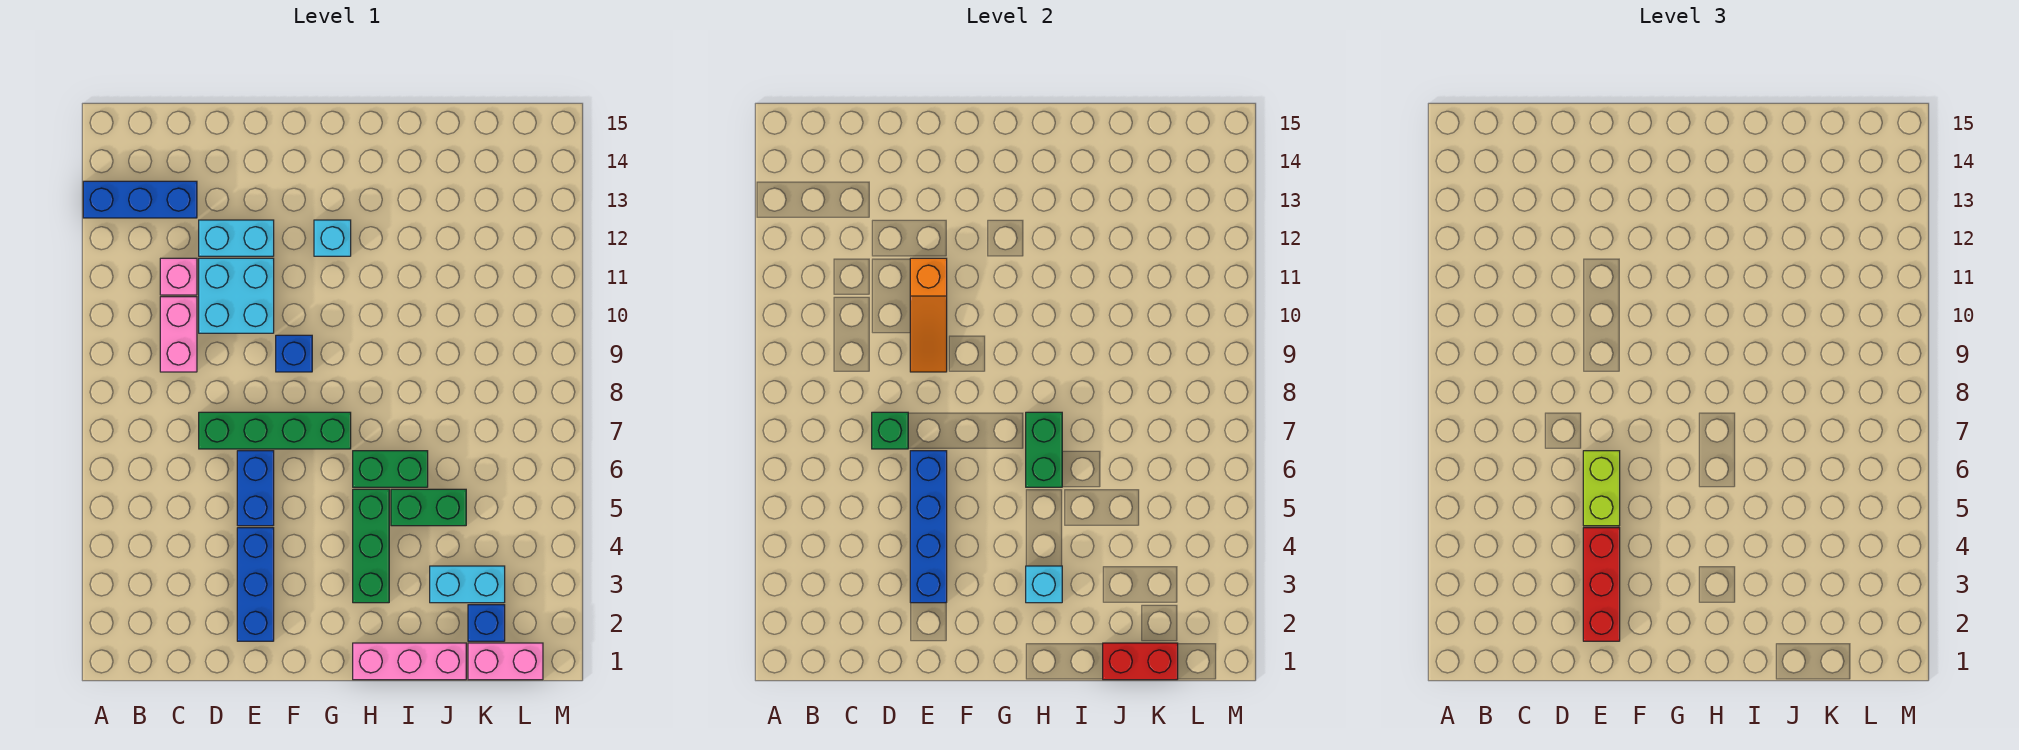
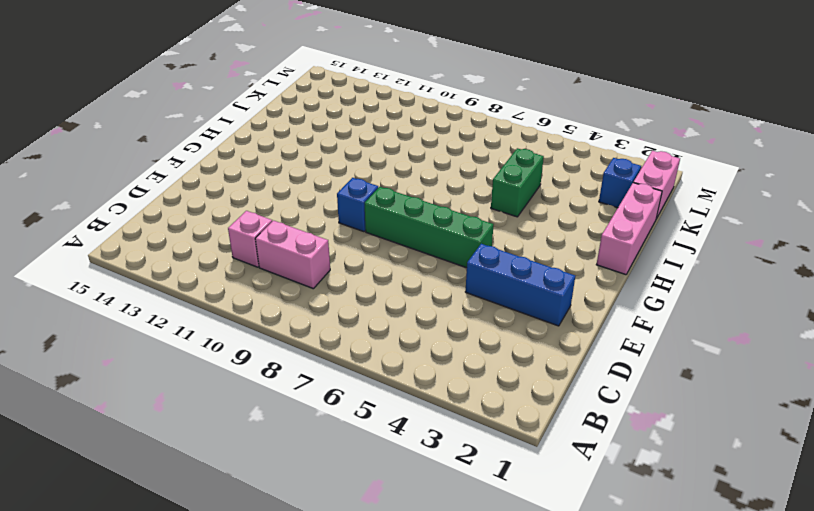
green brick F5:F8 level 1 -> green brick D7:G7 level 1
none -> blue brick A13:C13 level 1
none -> cyan brick D10:E11 level 1
none -> cyan brick D12:E12 level 1

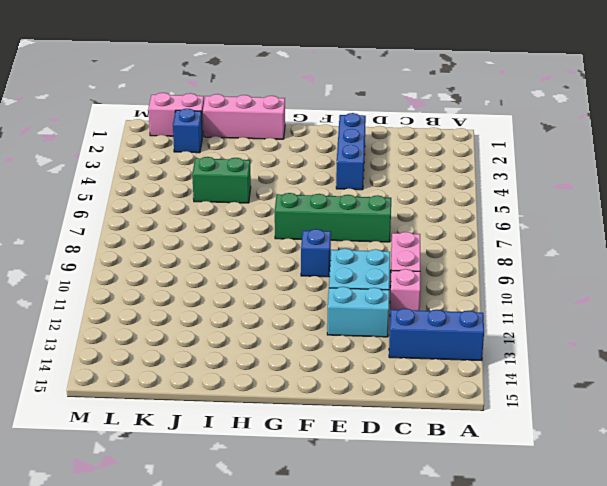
none -> blue brick E5:E6 level 1
none -> cyan brick G12 level 1
none -> green brick H3:H5 level 1

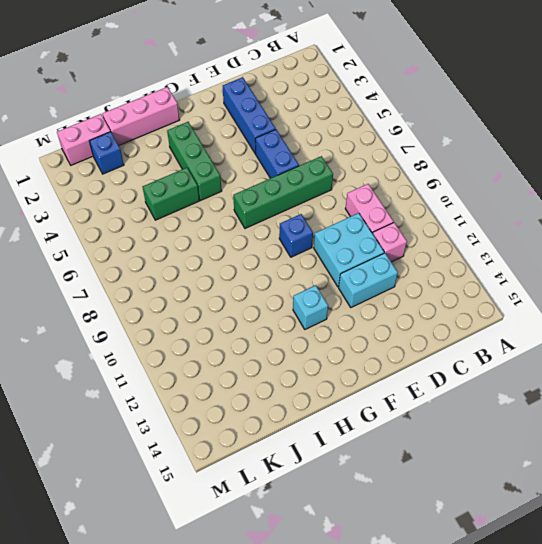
none -> blue brick A13:C13 level 1
none -> green brick H6:I6 level 1
none -> cyan brick J3:K3 level 1

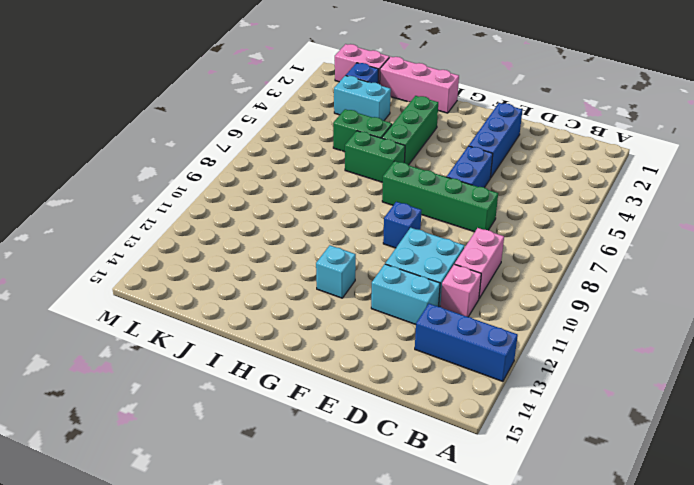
none -> green brick D7 level 2
none -> blue brick E3:E6 level 2
none -> orange slope E9:E11 level 2 top 11

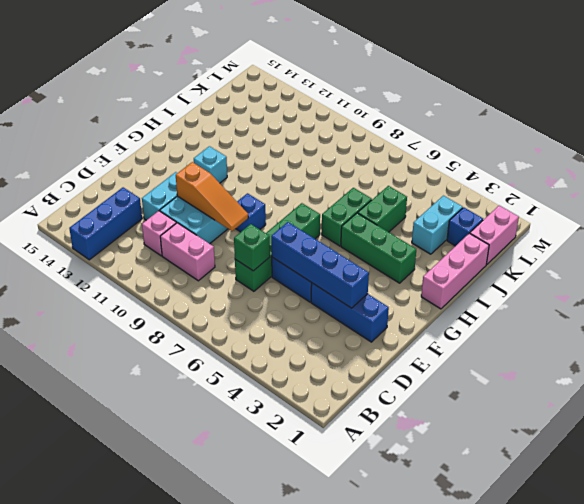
none -> cyan brick H3 level 2
none -> green brick H6:H7 level 2
none -> red brick J1:K1 level 2

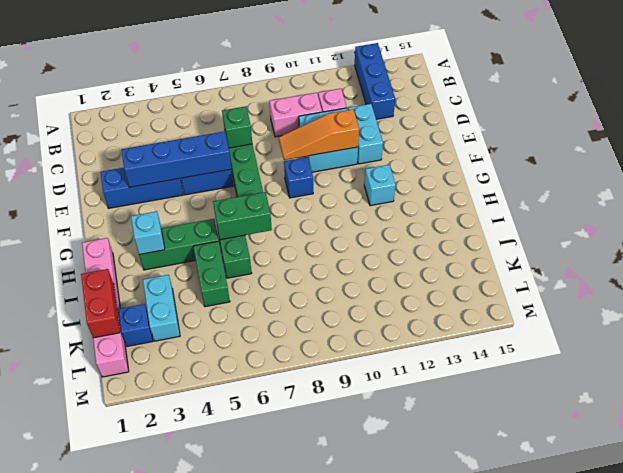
none -> red brick E2:E4 level 3
none -> lime brick E5:E6 level 3

